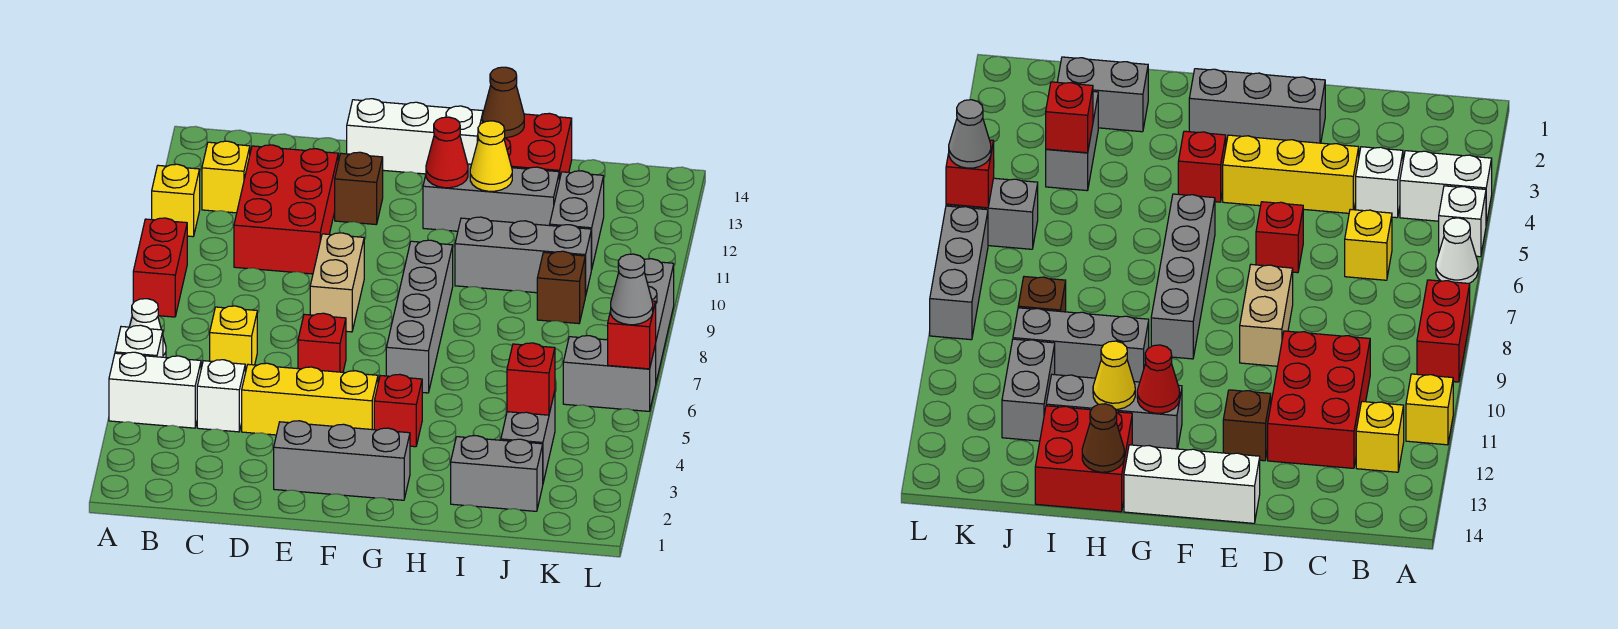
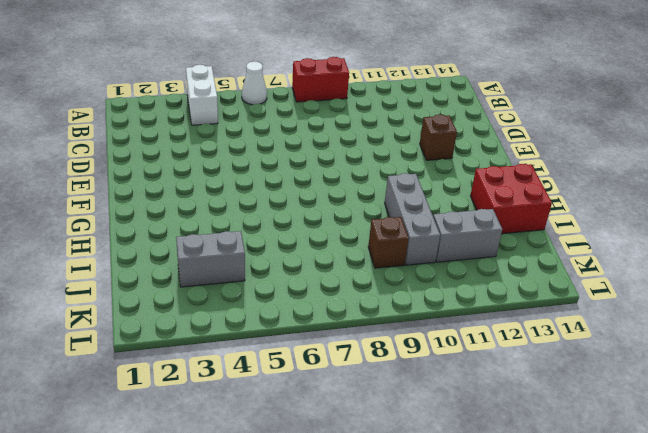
none -> white brick A5 level 1
none -> yellow brick A11 level 1
none -> yellow brick B12 level 1
none -> white brick C4 level 1

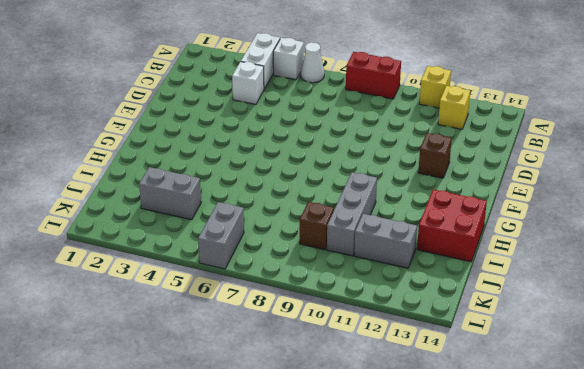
none -> yellow brick C6 level 1
none -> red brick C10:D12 level 1
none -> yellow brick D4:F4 level 1
none -> grey brick E2:G2 level 1

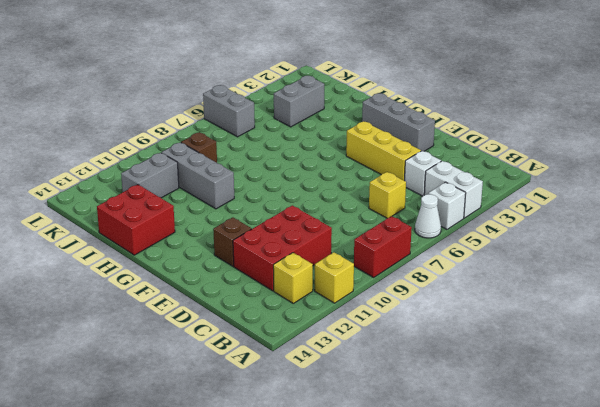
none -> red brick E6 level 1
none -> tan brick E8:E9 level 1
none -> white brick E14:G14 level 1
none -> red brick G4 level 1

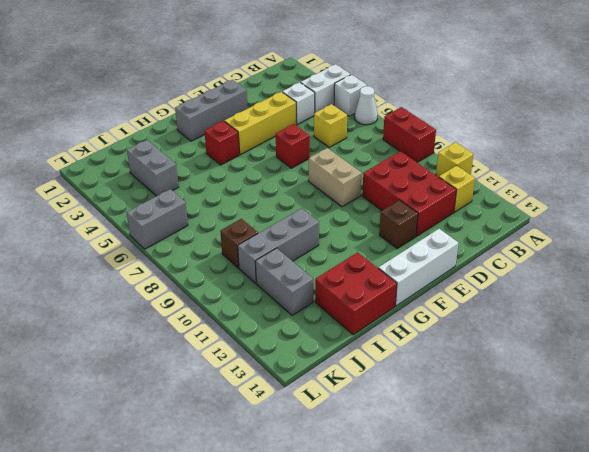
none -> grey brick G6:G9 level 1
none -> grey brick G12:I12 level 1
none -> grey brick I2:J2 level 1
none -> grey brick L7:L9 level 1

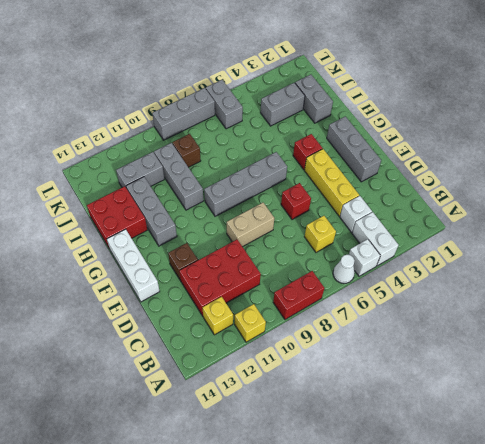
none -> red cone G12 level 2
none -> yellow cone H12 level 2
none -> brown cone H14 level 2
none -> red brick J4 level 2

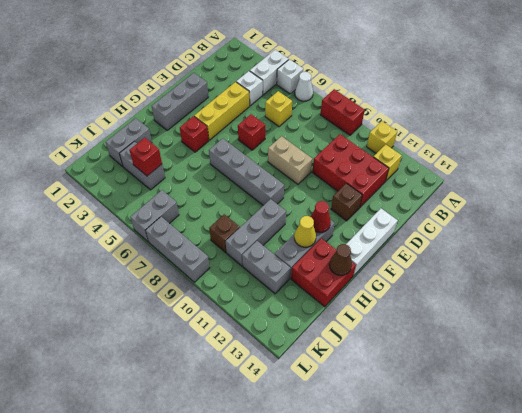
none -> red brick L6 level 2
none -> grey cone L6 level 3

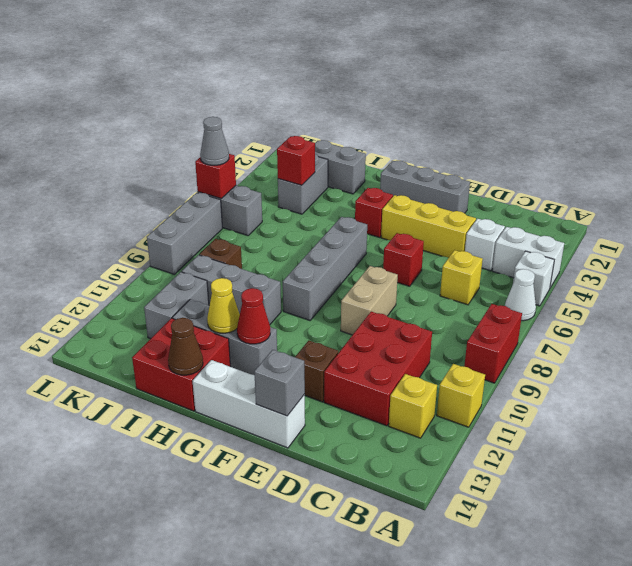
grey brick E14 level 2 -> none

